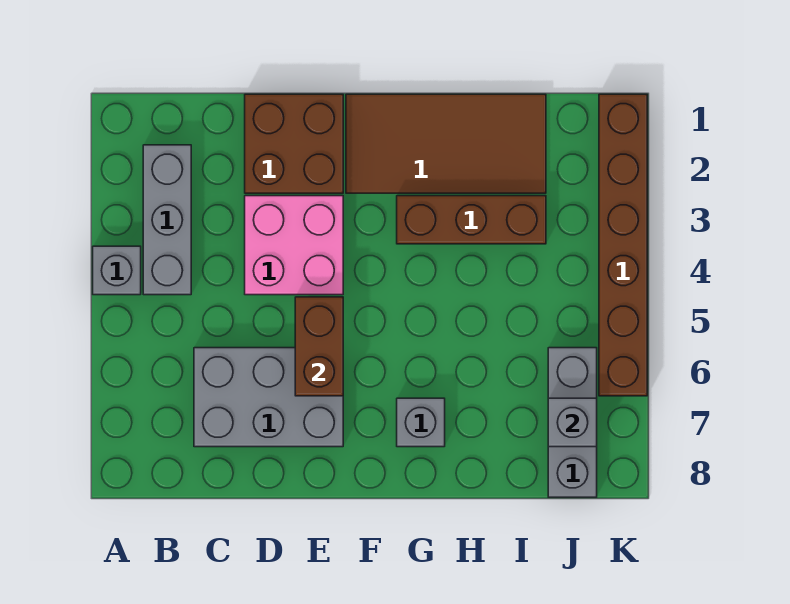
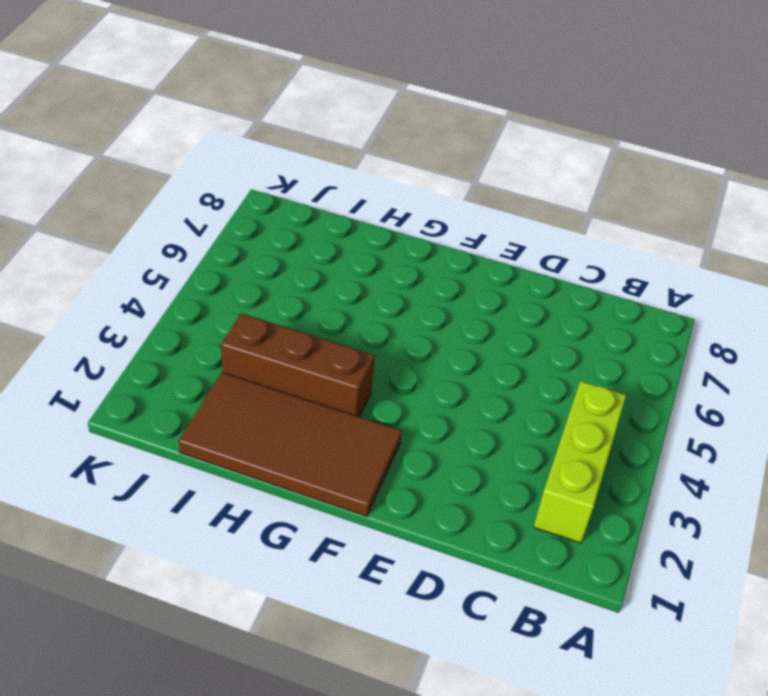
lime brick B2:B4 level 1 -> grey brick B2:B4 level 1
none -> grey brick A4 level 1
none -> grey brick C6:E7 level 1
none -> brown brick D1:E2 level 1

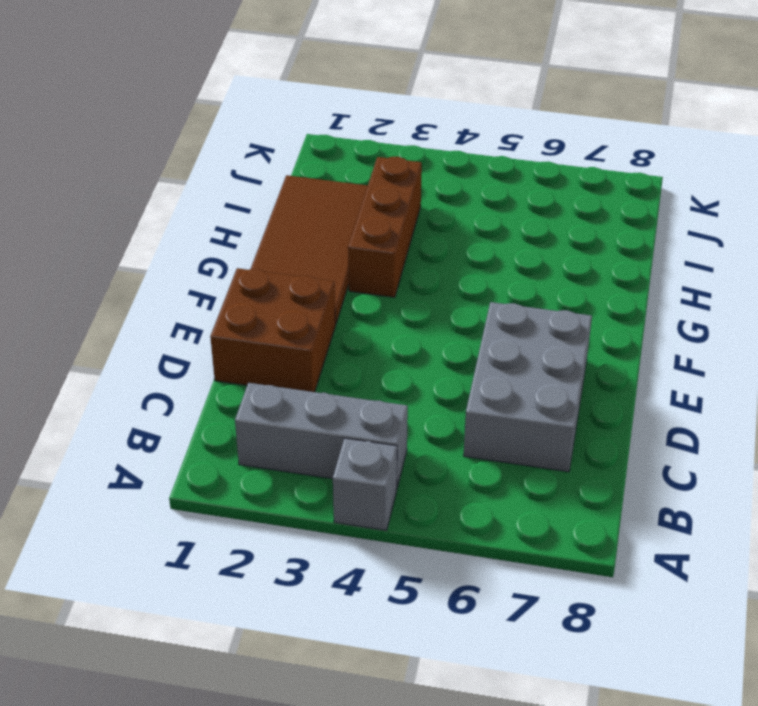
none -> pink brick D3:E4 level 1
none -> grey brick G7 level 1
none -> grey brick J6:J8 level 1

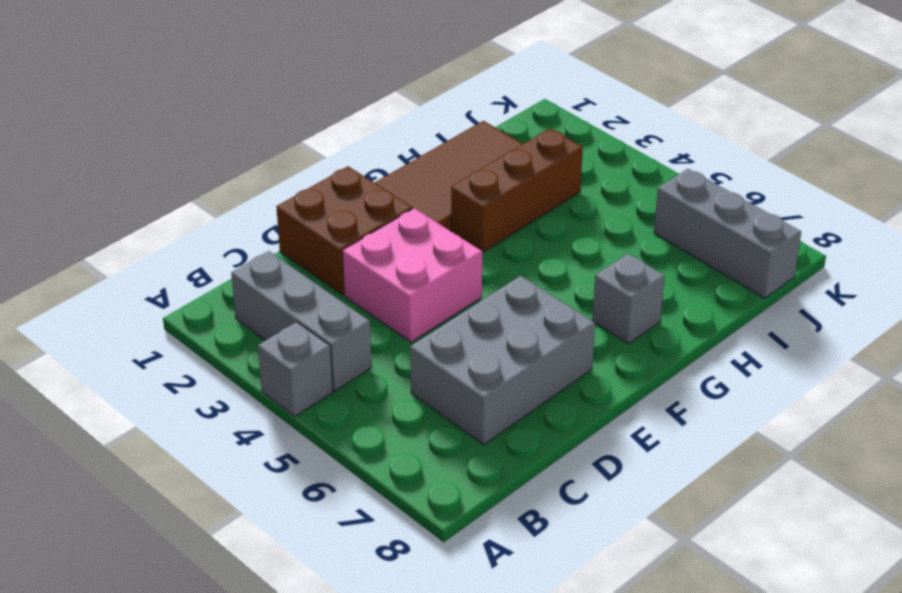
none -> brown brick K1:K6 level 1
none -> brown brick E5:E6 level 2
none -> grey brick J7 level 2

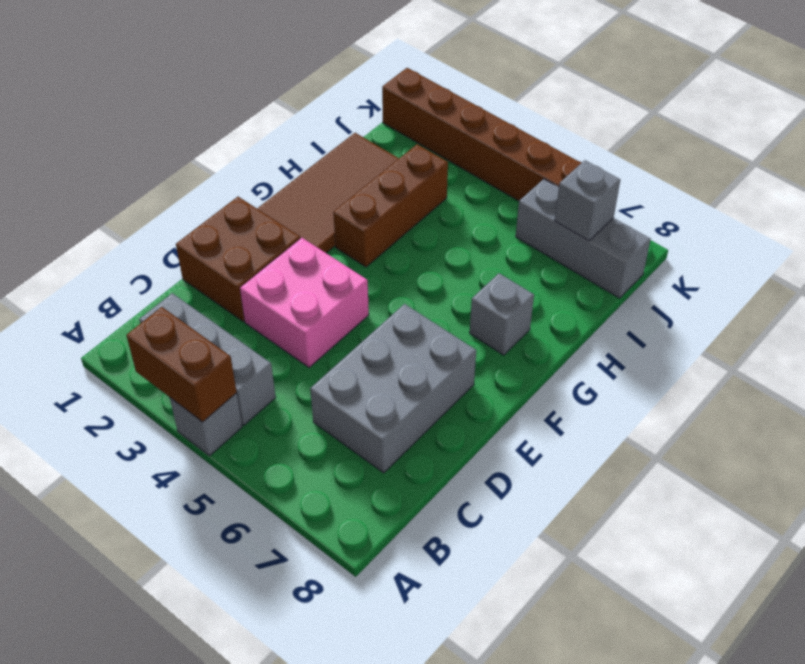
brown brick A3:A4 level 2 -> brown brick E5:E6 level 2

